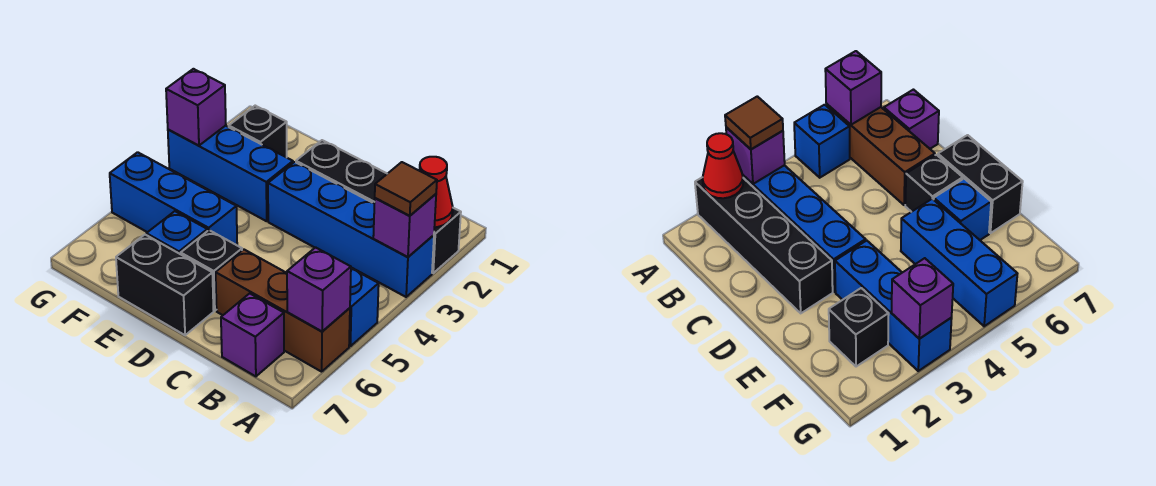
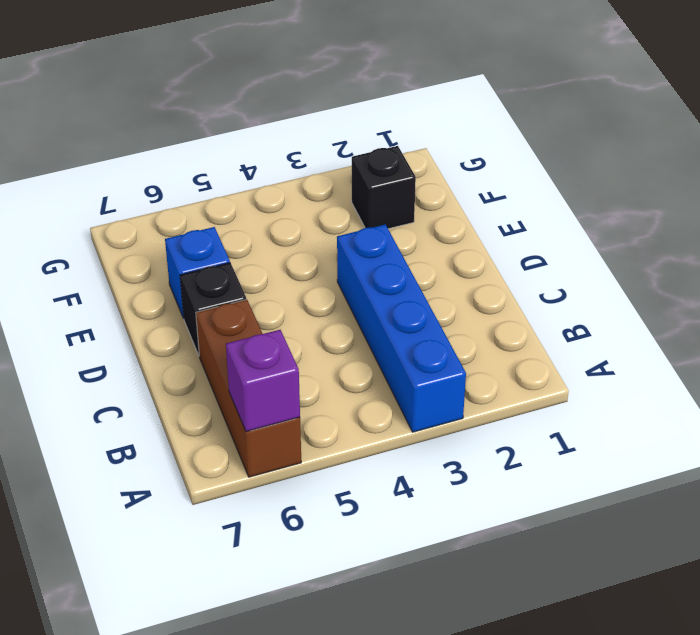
none -> black brick A2:D2 level 1
none -> blue brick A5 level 1
none -> purple brick B7 level 1

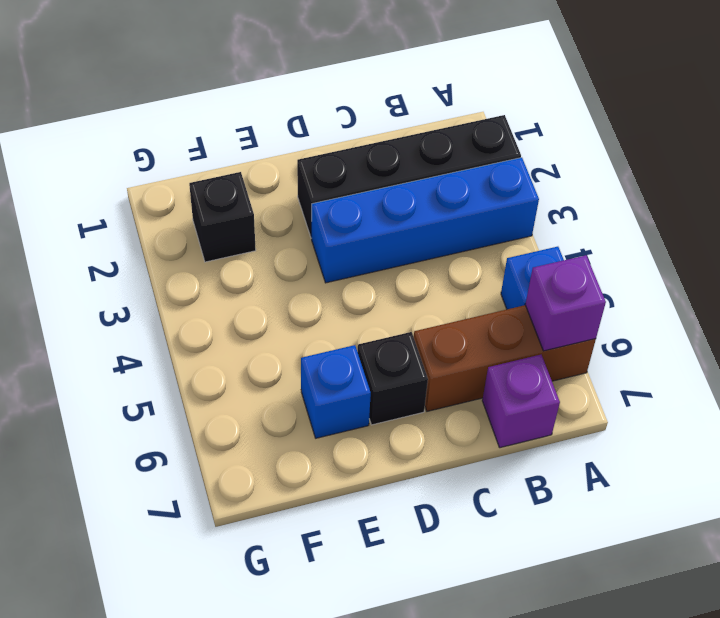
none -> black brick D7:E7 level 1
none -> blue brick E3:G3 level 1
none -> blue brick E5:G5 level 1

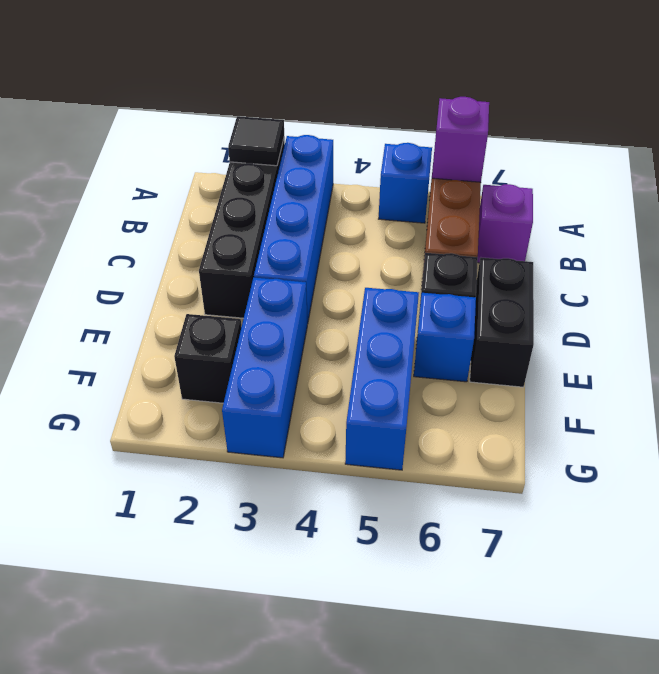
black tile A2 level 2 -> red cone A2 level 2
none -> purple brick A3 level 2
none -> purple brick G3 level 2
none -> brown tile A3 level 3

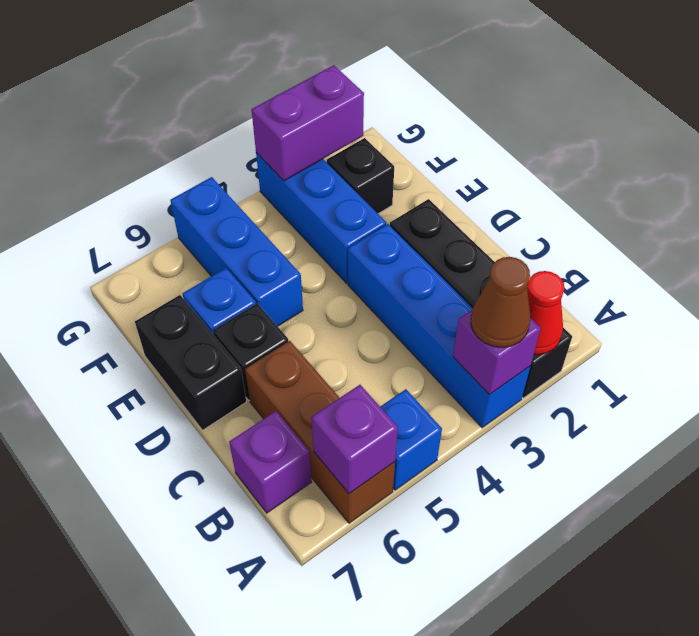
brown cone A3 level 3 -> brown tile A3 level 3
purple brick G2:G3 level 2 -> purple brick G3 level 2

